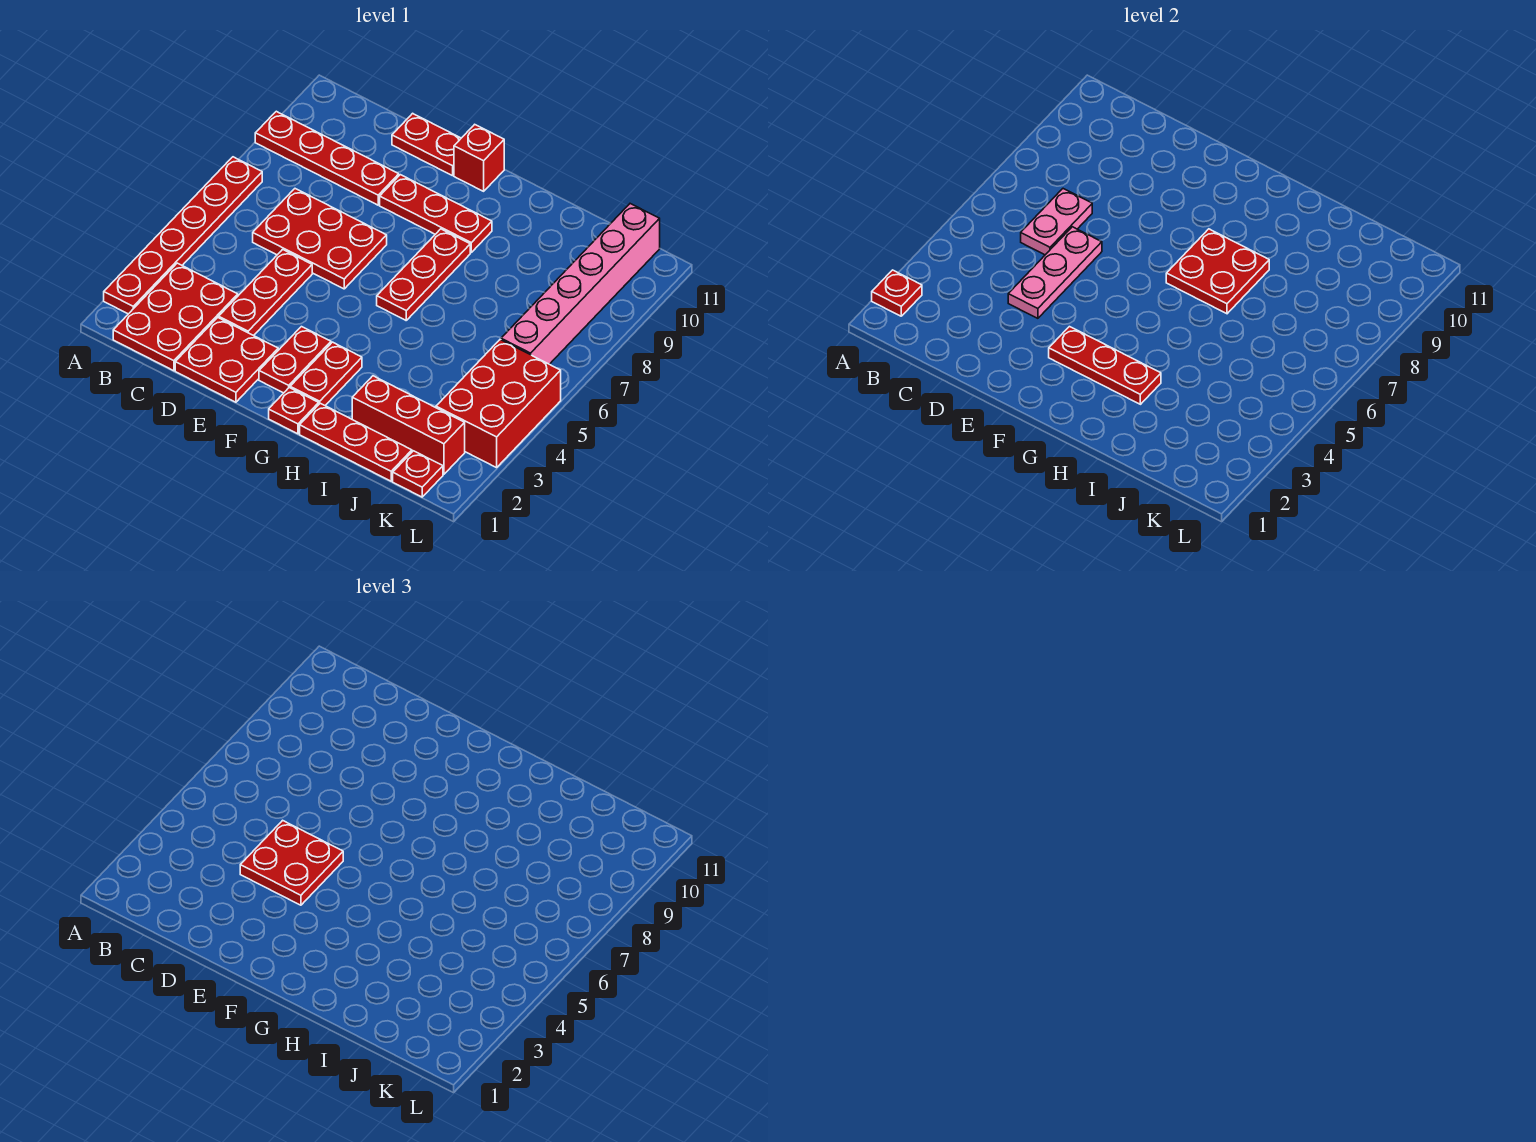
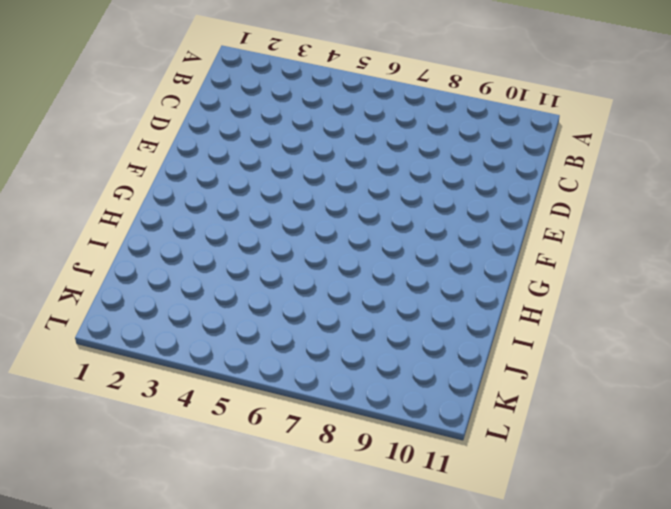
none -> red plate A2:A7 level 1
none -> red plate A9:D9 level 1
none -> red plate B1:C3 level 1

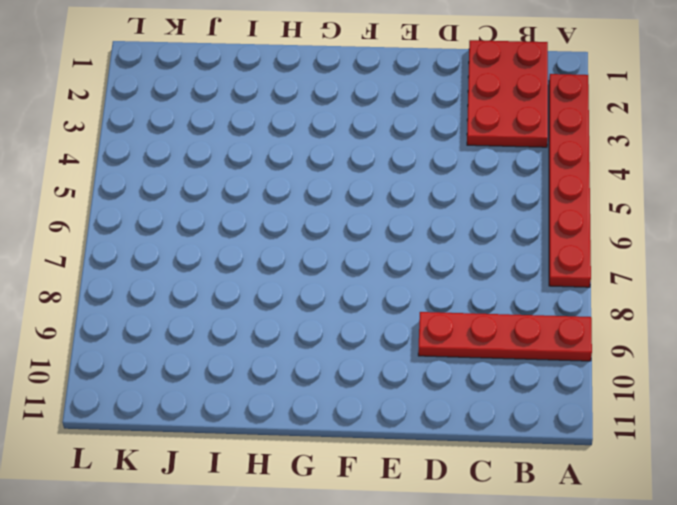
none -> red plate C6:E7 level 1
none -> red plate D1:E2 level 1
none -> red plate D3:D5 level 1

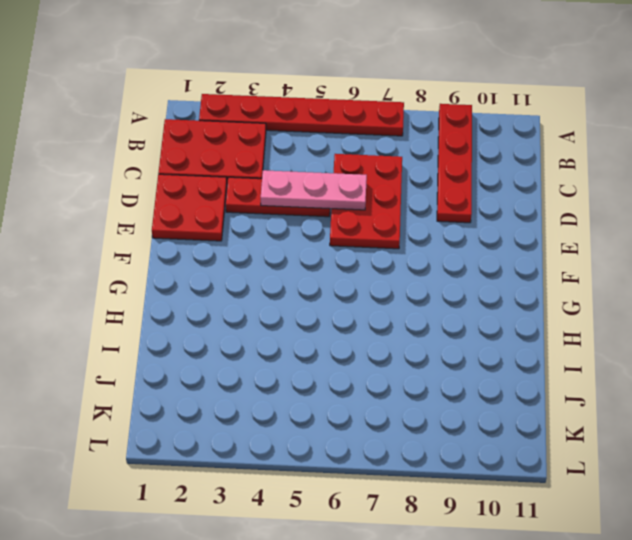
none -> red plate D11:E11 level 1
none -> red plate E9:G9 level 1
none -> red plate F2:F3 level 1

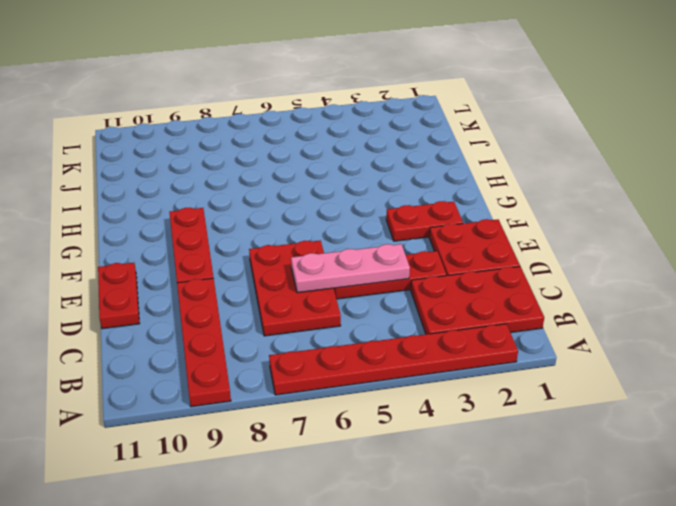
none -> red brick F11 level 1
none -> red plate G1 level 1
none -> red plate G2:G3 level 1

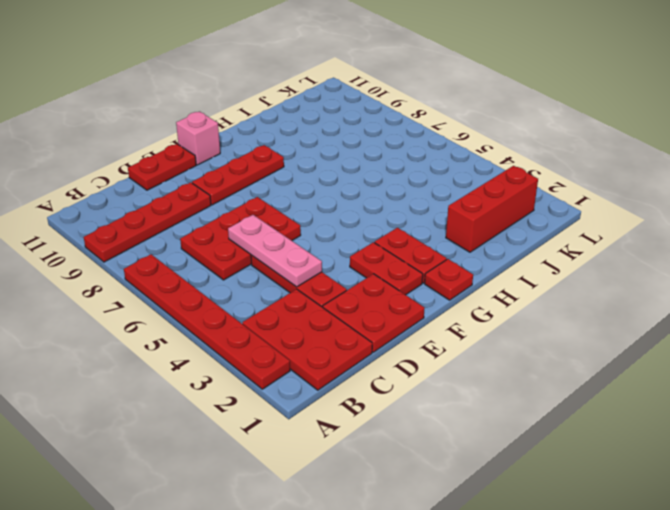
pink brick F11 level 1 -> red brick F11 level 1
none -> red plate G6:G8 level 1
none -> red plate H1:J1 level 1
none -> red plate K1 level 1

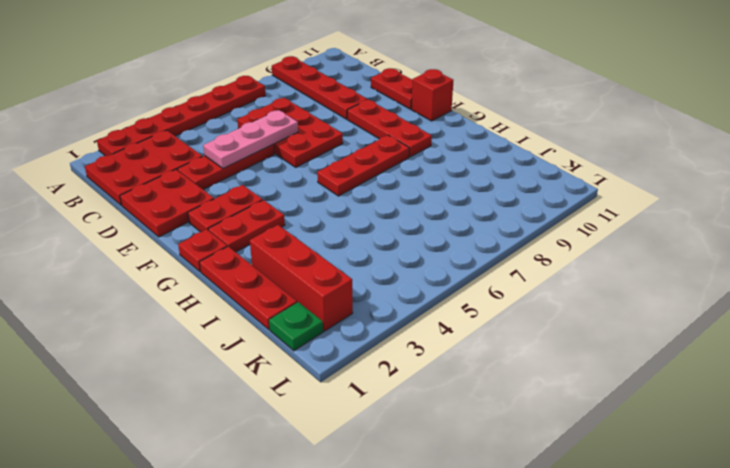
green plate K1 level 1 -> red plate K1 level 1
none -> red brick K3:L5 level 1
none -> pink brick K6:K11 level 1
none -> red plate A2 level 2

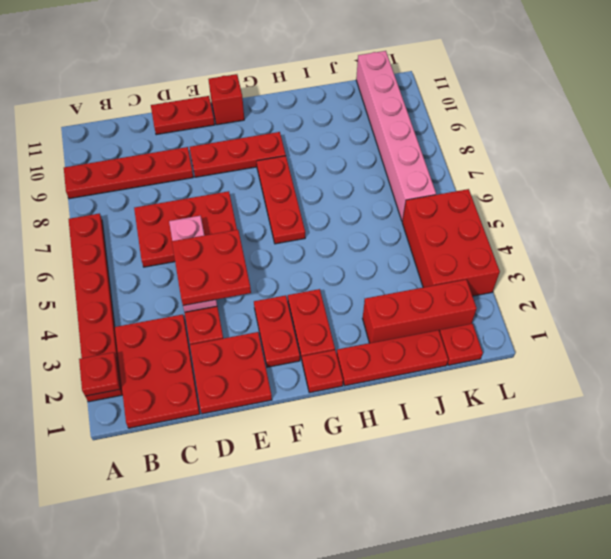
none -> pink plate C6:C7 level 2
none -> red plate F3:H3 level 2
none -> red plate G7:H8 level 2

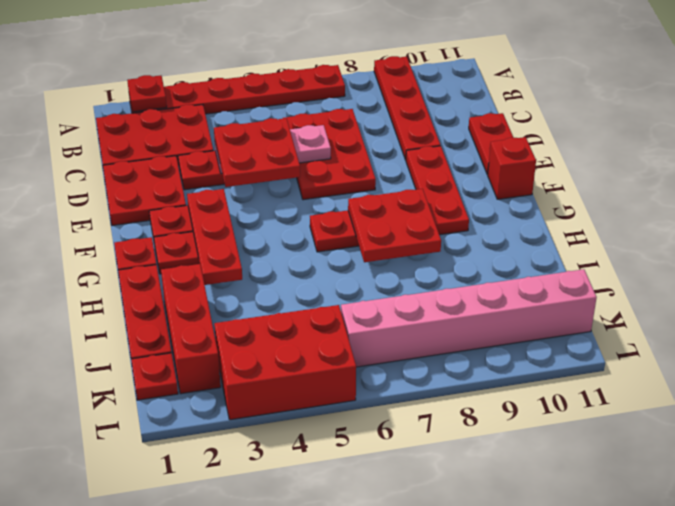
none -> pink plate C6:C7 level 2

